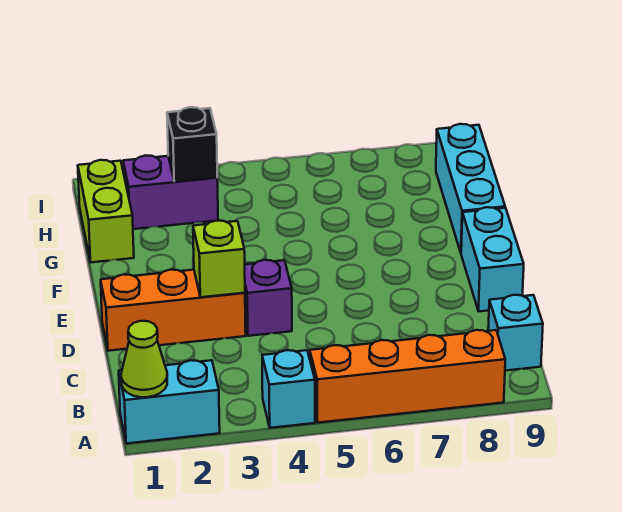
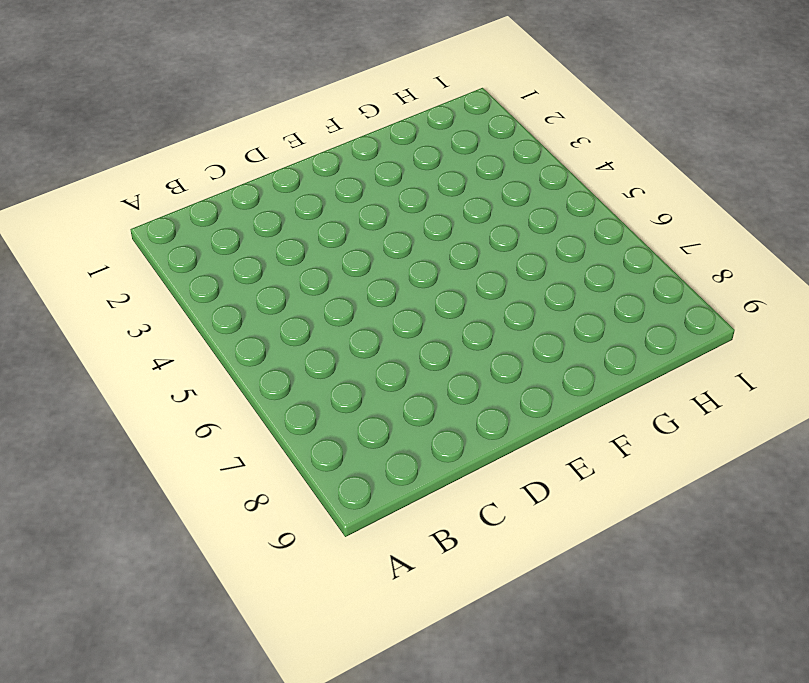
none -> cyan brick A1:A2 level 1
none -> cyan brick A4 level 1
none -> orange brick A5:A8 level 1

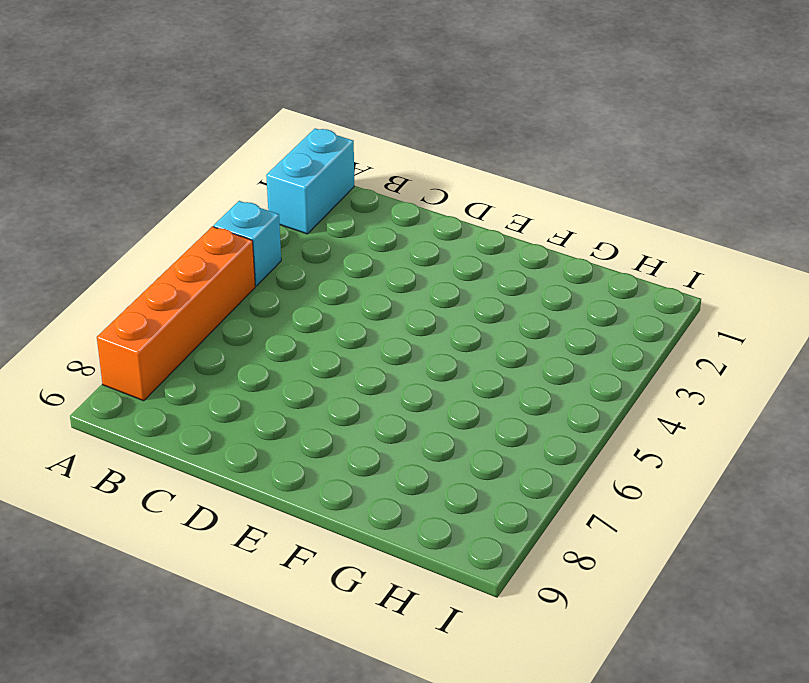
none -> cyan brick B9 level 1
none -> orange brick D1:D3 level 1
none -> purple brick D4 level 1

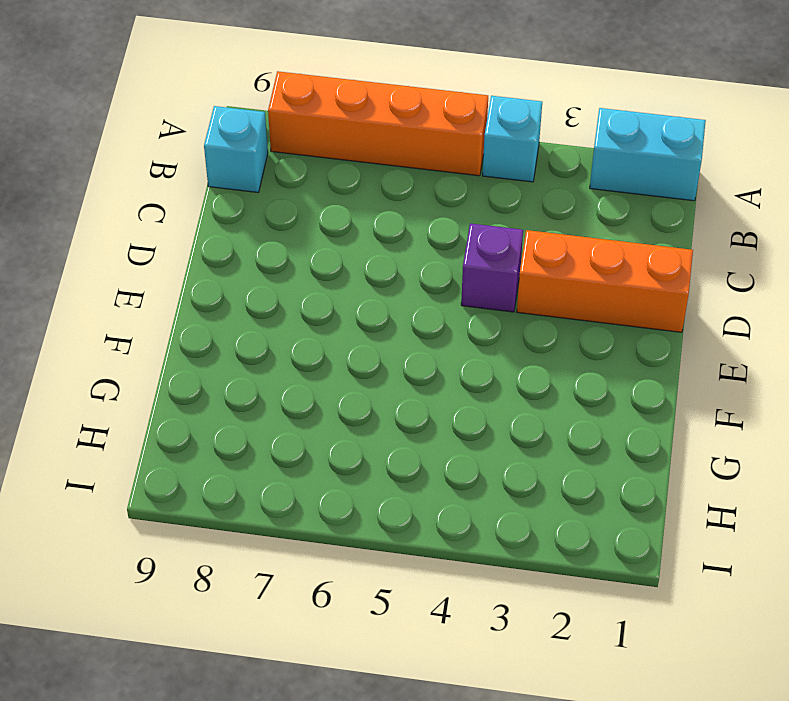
none -> cyan brick D9:E9 level 1
none -> cyan brick F9:H9 level 1
none -> lime brick G1:H1 level 1

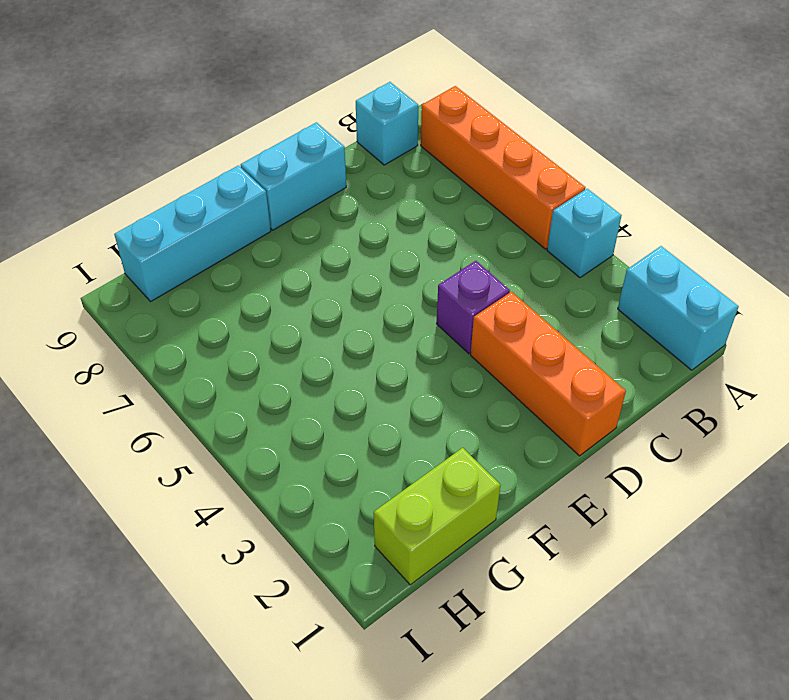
none -> purple brick H2:H3 level 1
none -> lime cone A1 level 2
none -> lime brick D3 level 2

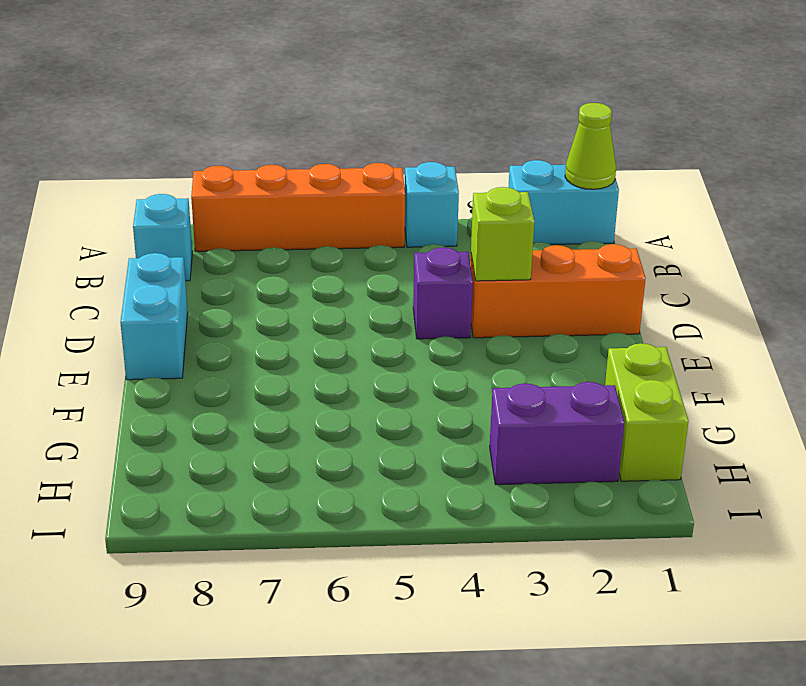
none -> cyan brick F9:H9 level 1
none -> black brick H3 level 2

